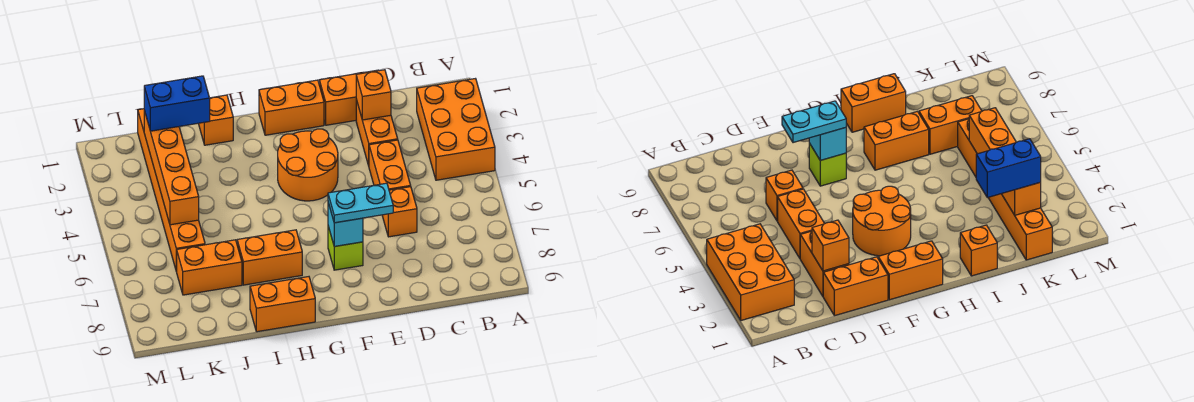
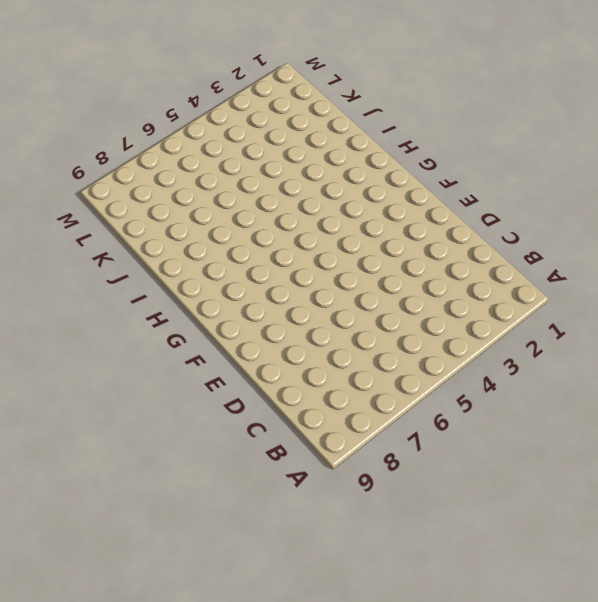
none -> orange brick A2:B4 level 1
none -> orange brick D1:E1 level 1
none -> orange brick D2:D3 level 1

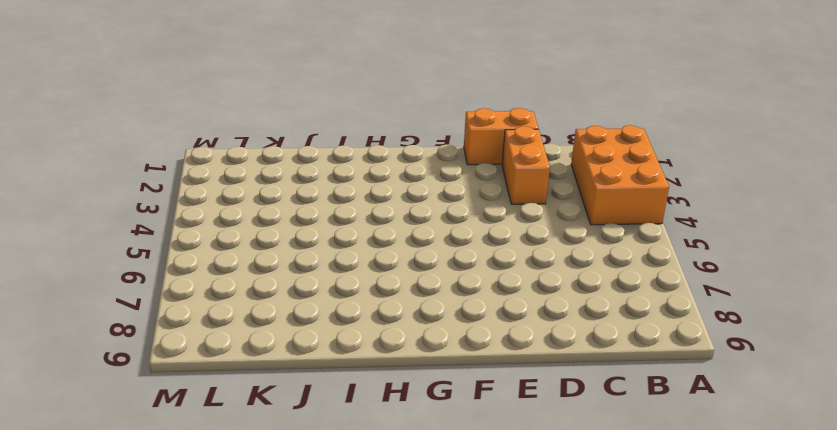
none -> orange brick D4:D5 level 1
none -> orange brick D6 level 1
none -> orange brick F1:G1 level 1

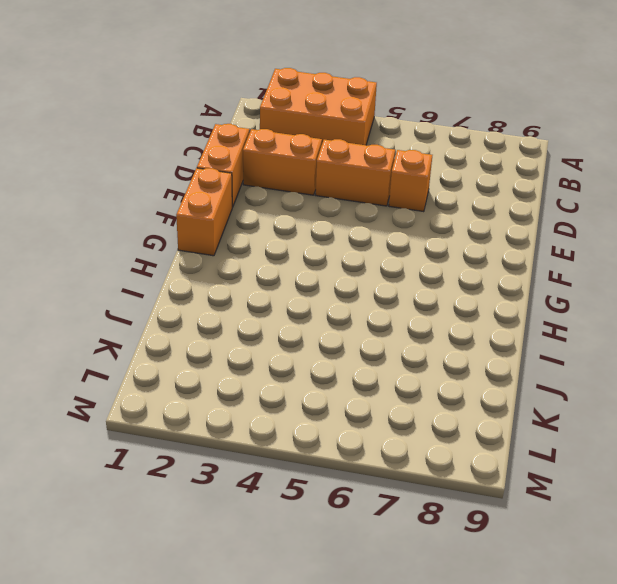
none -> orange round brick F3:G4 level 1
none -> lime brick F7 level 1
none -> orange brick H7:I7 level 1

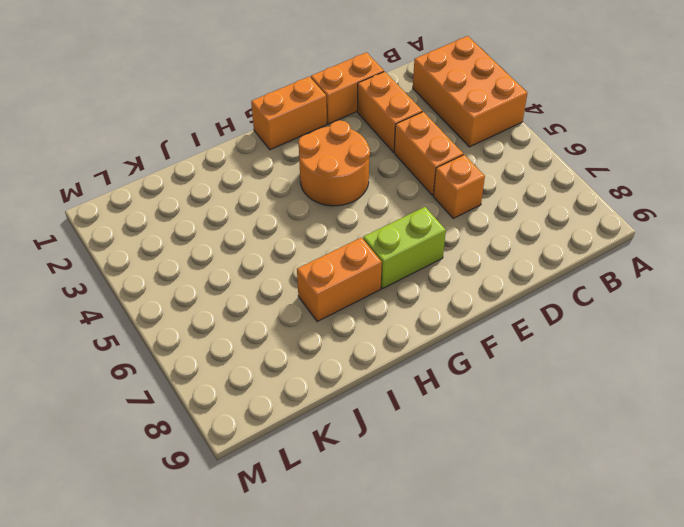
lime brick F7:G7 level 1 -> lime brick F7 level 1
none -> orange brick H9:I9 level 1
none -> orange brick I1 level 1
none -> orange brick J7:K7 level 1

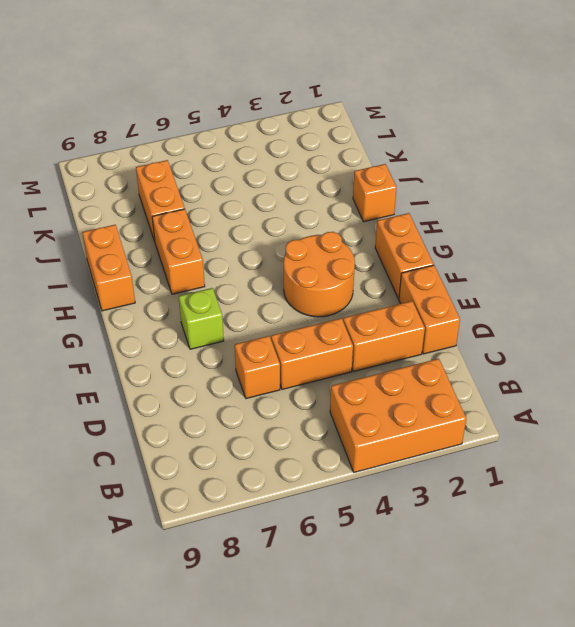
none -> orange brick K1:K6 level 1
none -> orange brick D2 level 2
none -> cyan brick F7 level 2

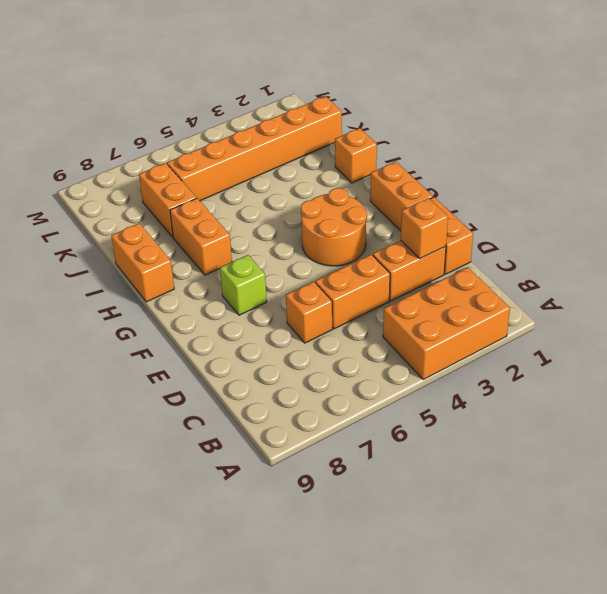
none -> cyan brick F7 level 2
none -> orange brick K2:K5 level 2
none -> cyan plate E7:F7 level 3

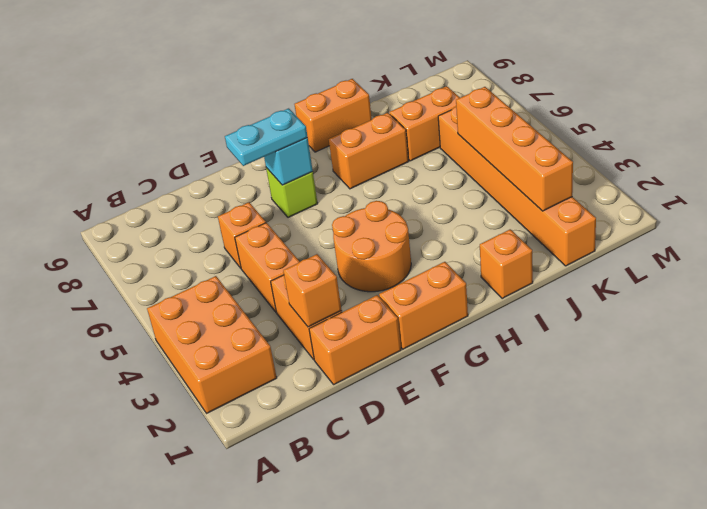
none -> blue brick J2:K2 level 3

